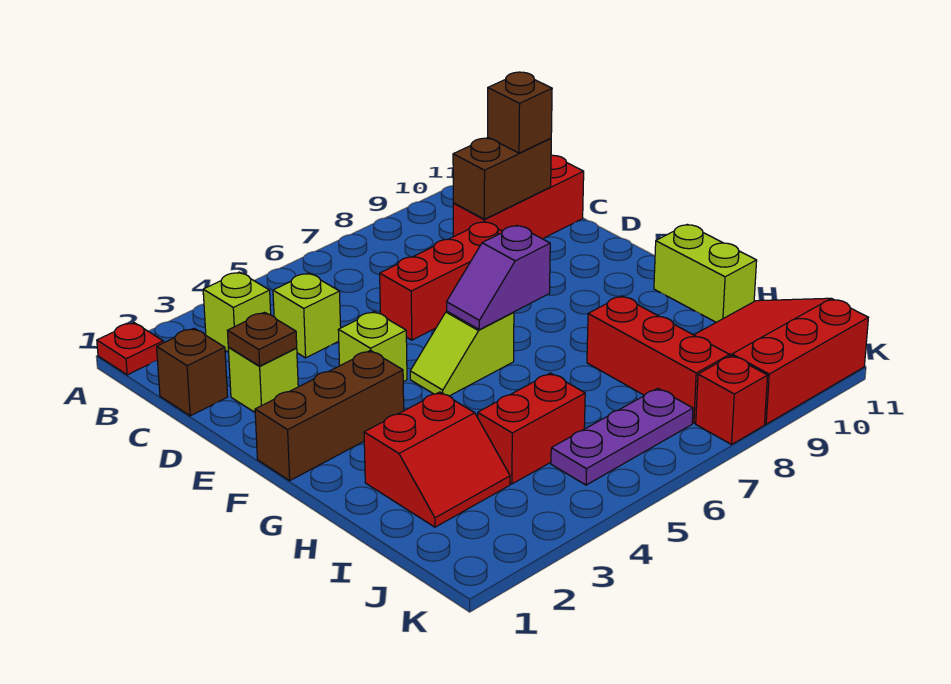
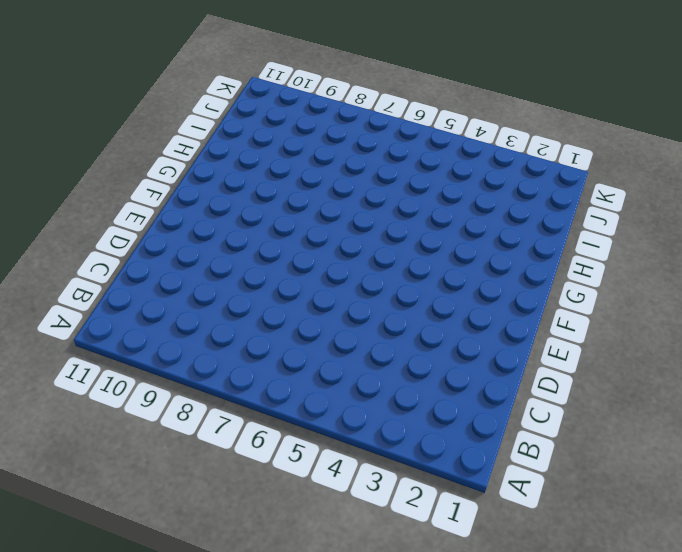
none -> red plate A1 level 1
none -> lime brick B3 level 1
none -> brown brick C1 level 1

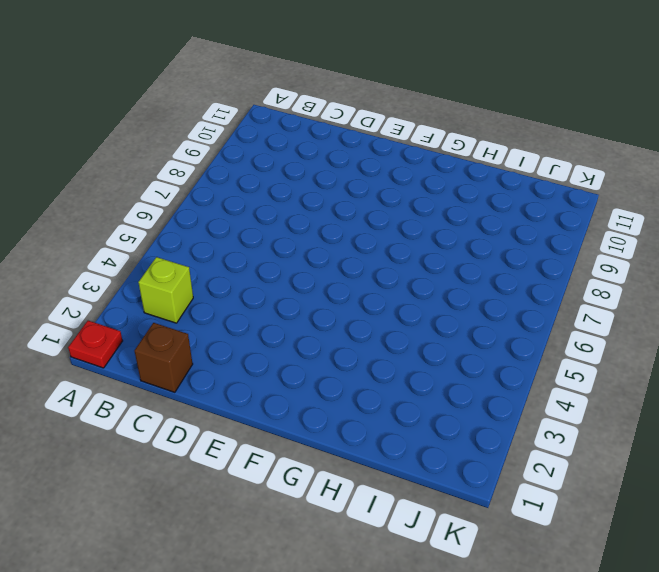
none -> lime brick C4 level 1
none -> red brick C9:C11 level 1
none -> lime brick D2 level 1

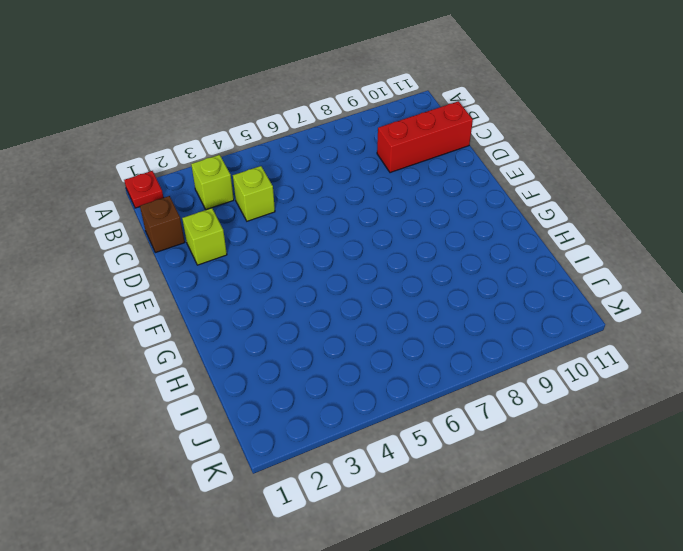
none -> red brick D6:D8 level 1
none -> lime brick E4 level 1
none -> brown brick F1:F3 level 1

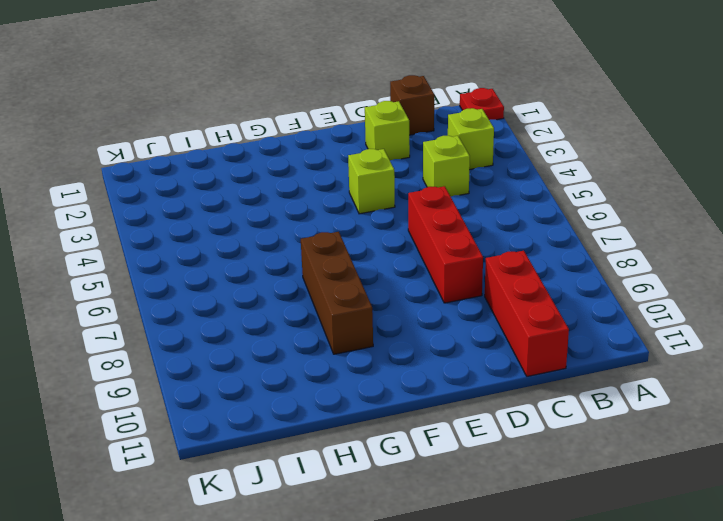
brown brick G7:G9 level 1 -> brown brick F1:F3 level 1
none -> lime slope F5:F6 level 1 top 6
none -> lime brick G11:H11 level 1
none -> red slope H2:I3 level 1 top H

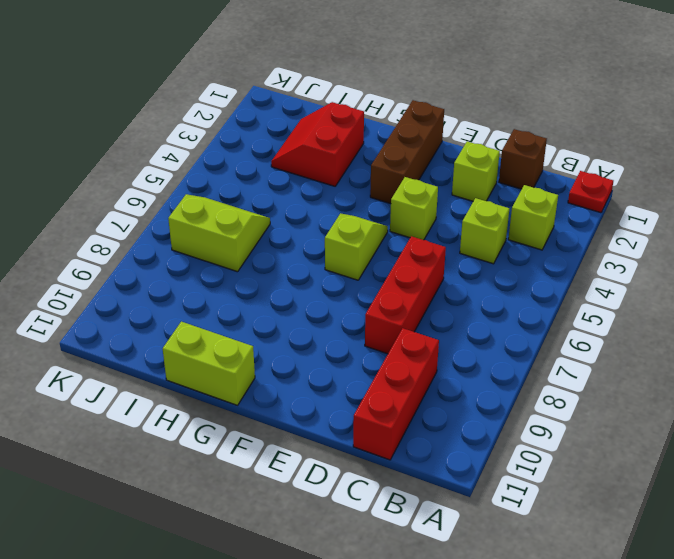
lime slope I6:J7 level 1 top 7 -> purple plate J5:J7 level 1
none -> red brick H8:J8 level 1
none -> red brick I4:I5 level 1
none -> red slope I9:K11 level 1 top K

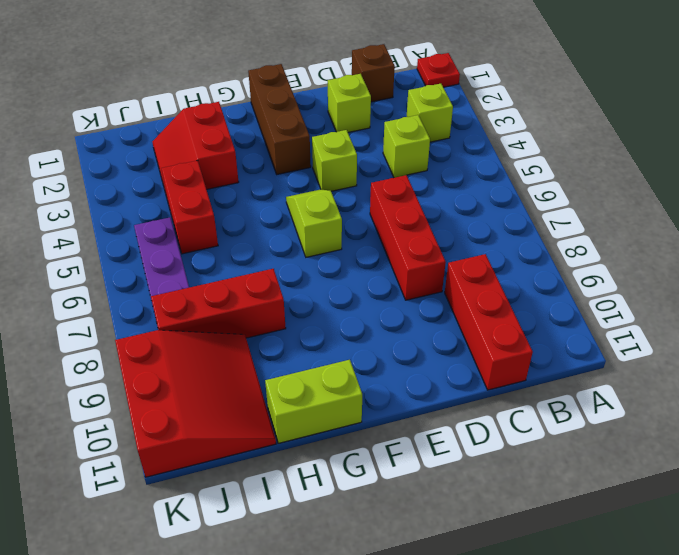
none -> red brick K8 level 1
none -> brown brick C9:C10 level 2
none -> brown plate D2 level 2

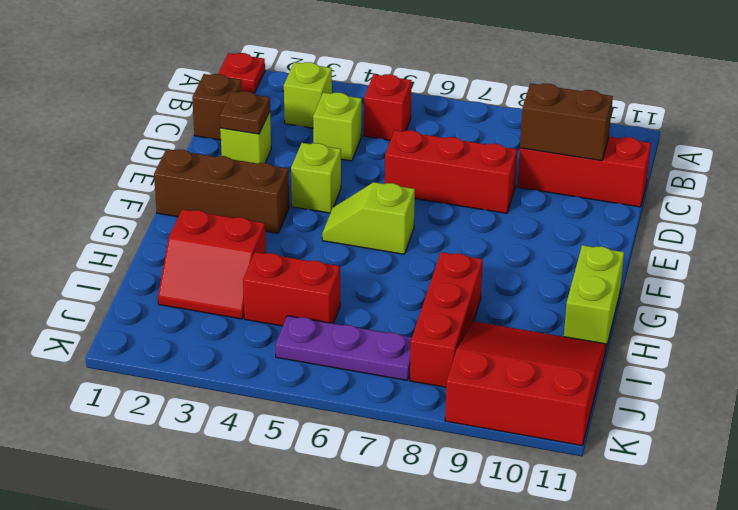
red brick B5 level 1 -> red brick K8 level 1
none -> purple slope F6:F7 level 2 top 7
none -> brown brick C10 level 3

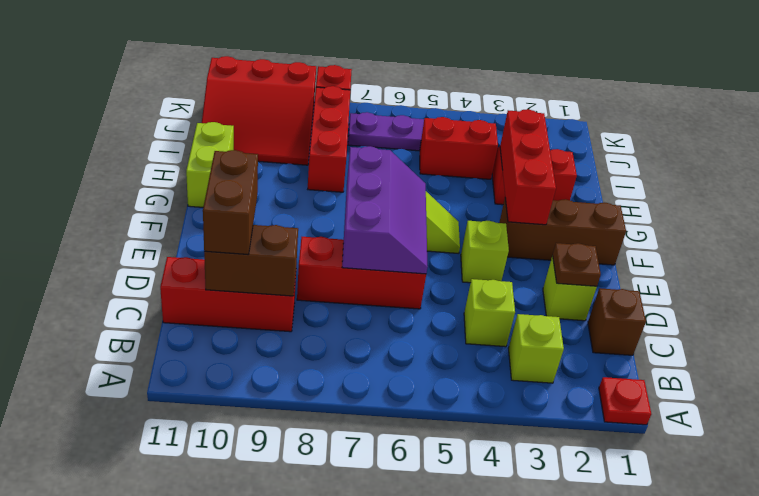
brown brick C10:D10 level 3 -> brown brick C10 level 3
purple slope D6:F7 level 2 top 7 -> purple slope F6:F7 level 2 top 7
red brick F3:H3 level 2 -> none

